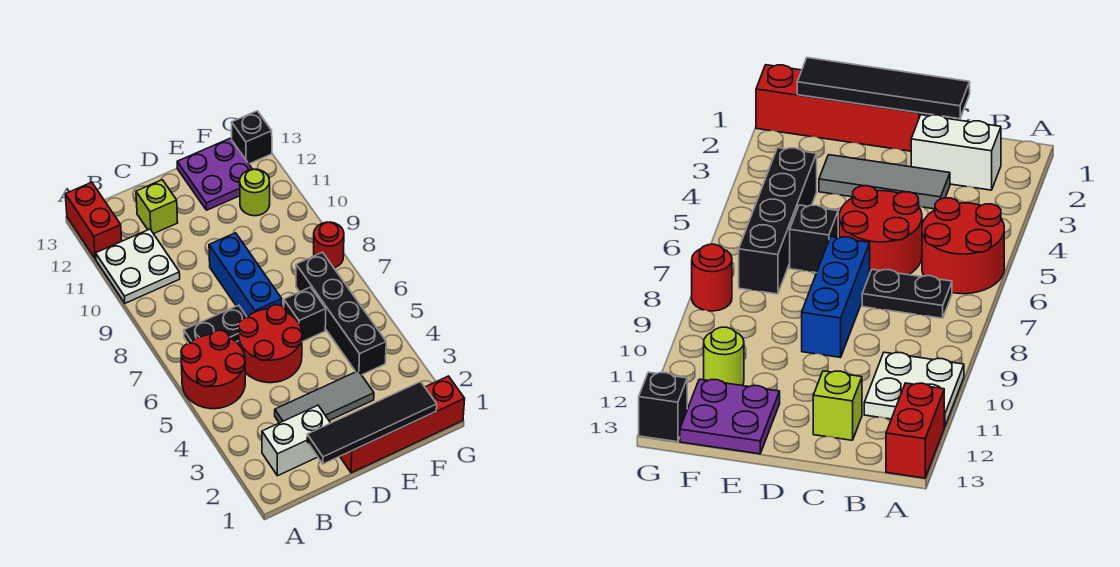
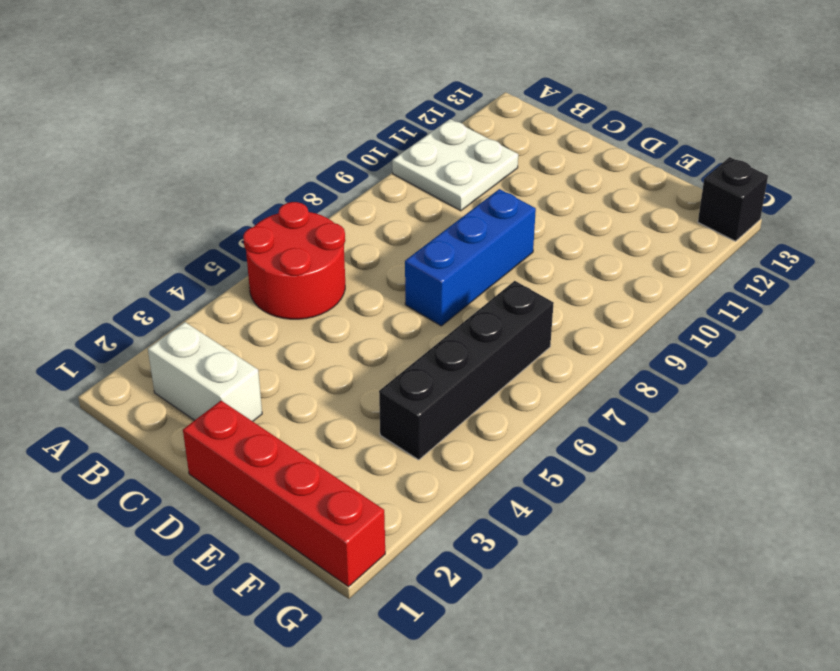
none -> red brick A12:A13 level 1
none -> black plate B7:C7 level 1
none -> grey tile C3:E3 level 1

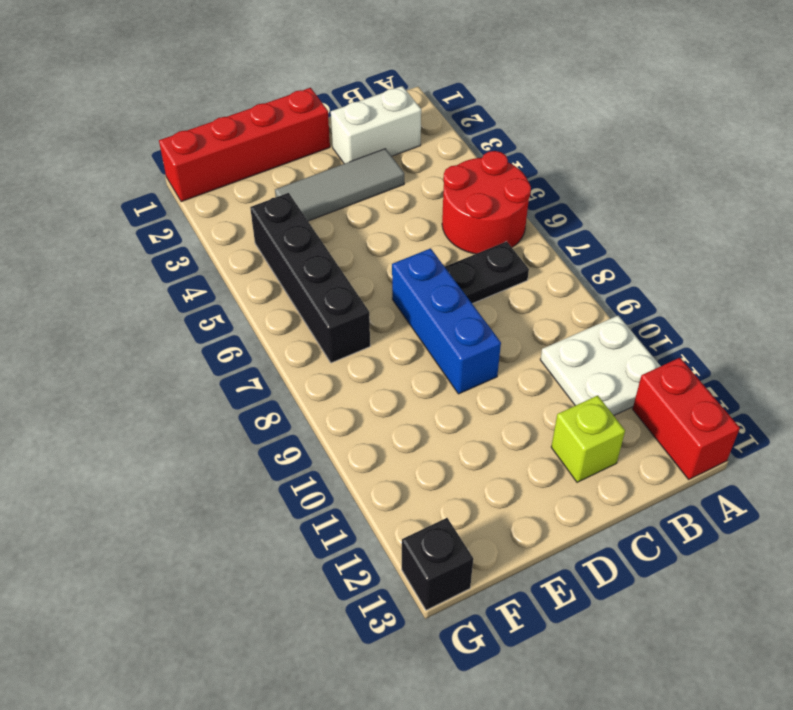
none -> red round brick C5:D6 level 1
none -> black brick E6 level 1
none -> purple plate E12:F13 level 1

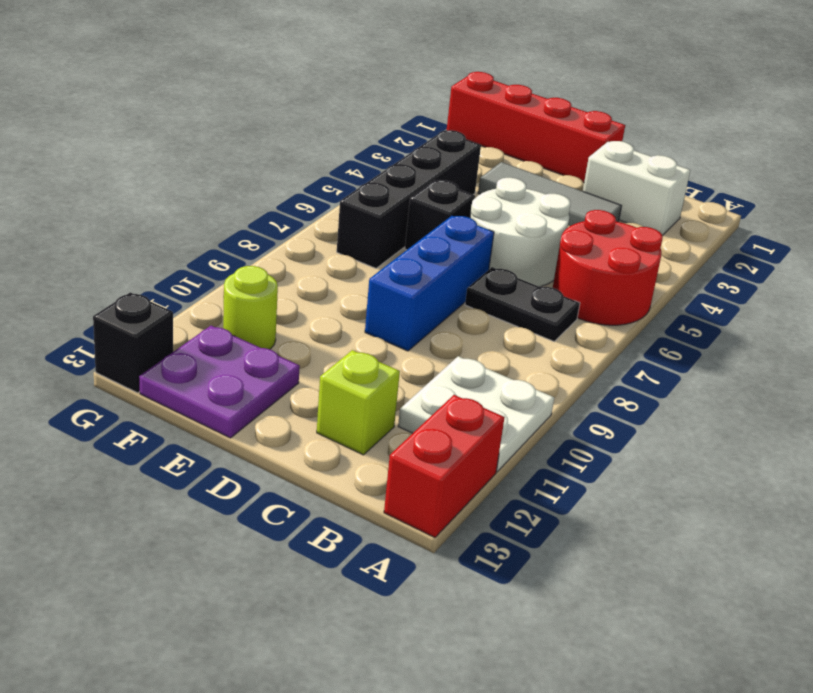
white round brick C5:D6 level 1 -> red round brick C5:D6 level 1
none -> red round brick G8 level 1
none -> black tile C1:F1 level 2

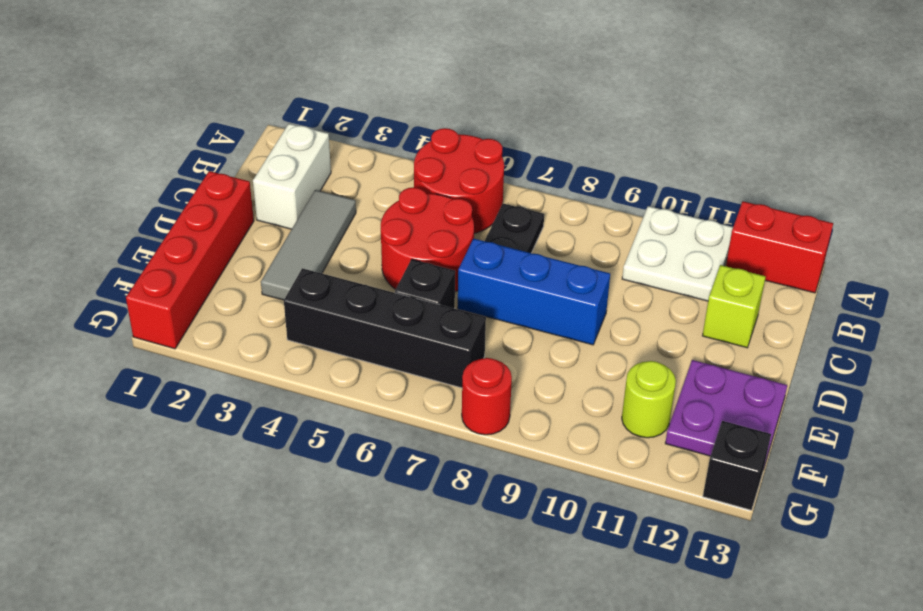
none -> black tile C1:F1 level 2

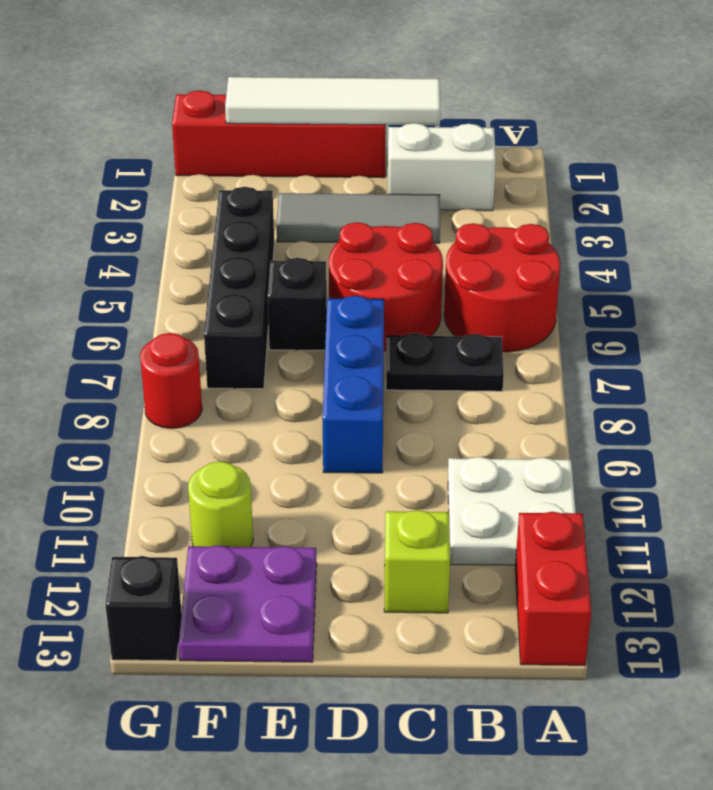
white tile C1:F1 level 2 -> black tile C1:F1 level 2

